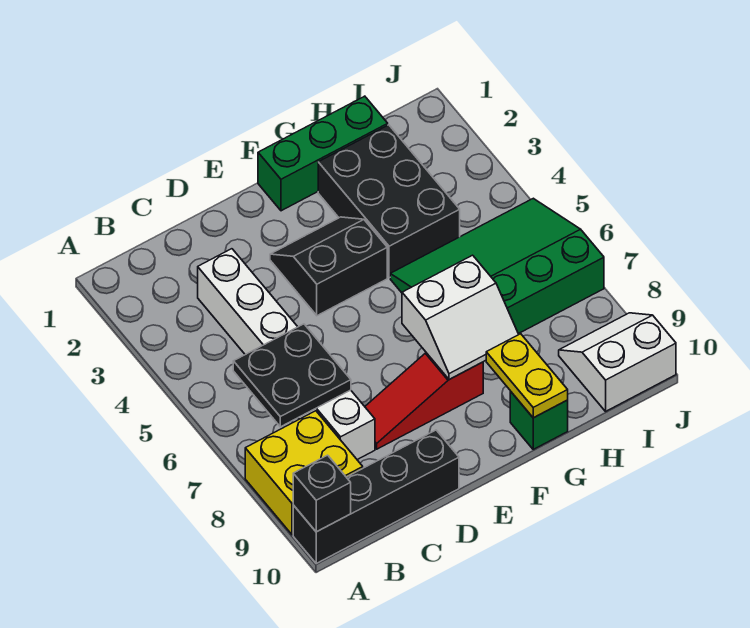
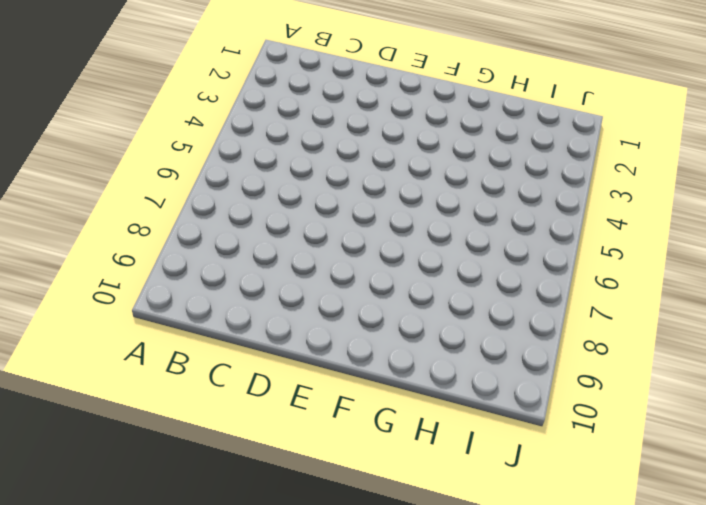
none -> yellow brick A8:B9 level 1
none -> black brick A10:D10 level 1
none -> white brick C3:C8 level 1

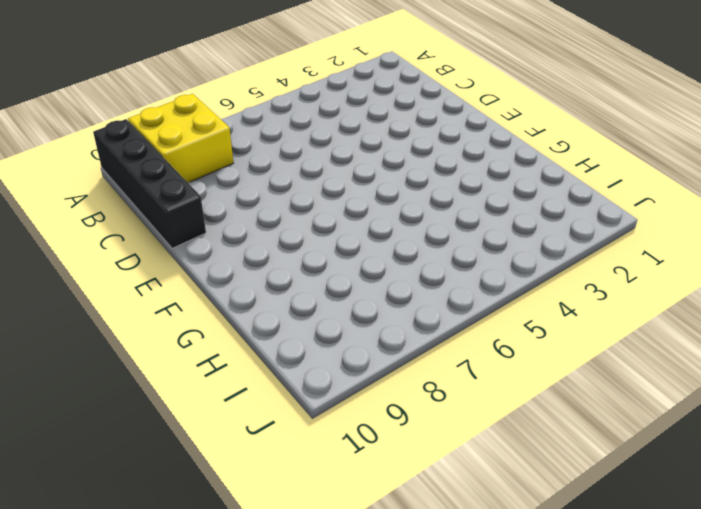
none -> white brick C3:C8 level 1
none -> red slope D8:F8 level 1 top F
none -> black slope E3:F4 level 1 top 4

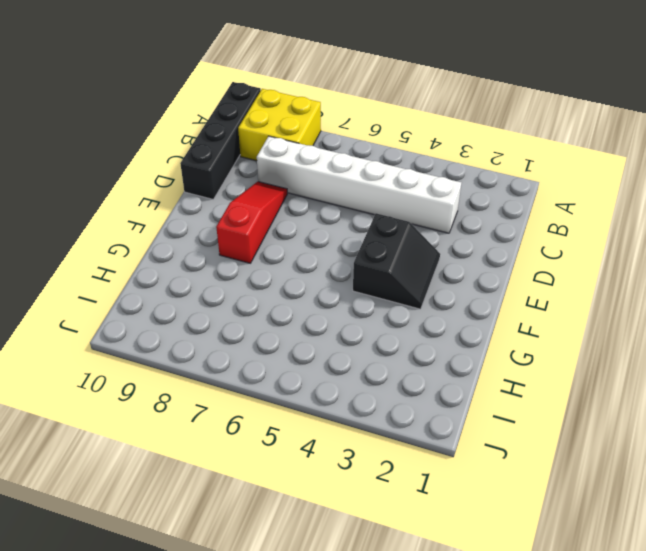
none -> green brick F1:H1 level 1
none -> black brick G2:H4 level 1
none -> green slope G5:J7 level 1 top 7

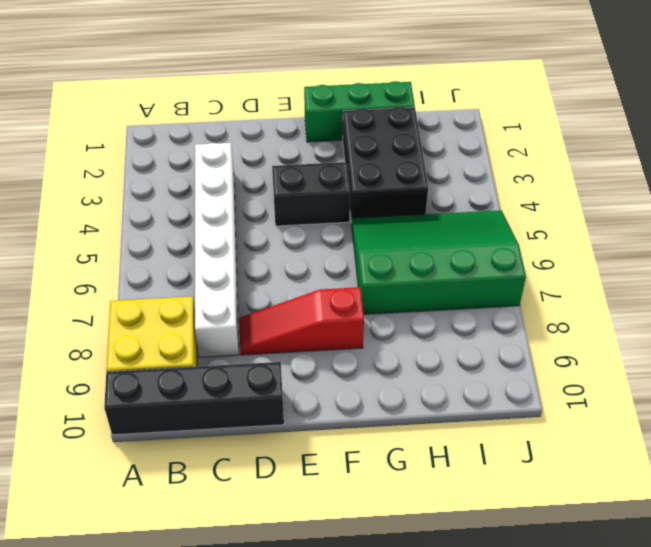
none -> green brick G10 level 1
none -> white slope I9:J10 level 1 top 10
none -> black brick A10 level 2

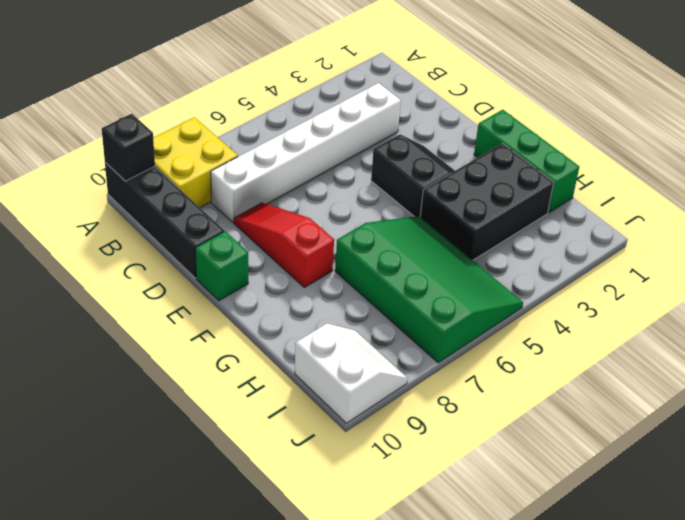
green brick E10 level 1 -> green brick G10 level 1
none -> black plate B6:C7 level 2
none -> white slope F7:G8 level 2 top 7
none -> yellow plate G9:G10 level 2

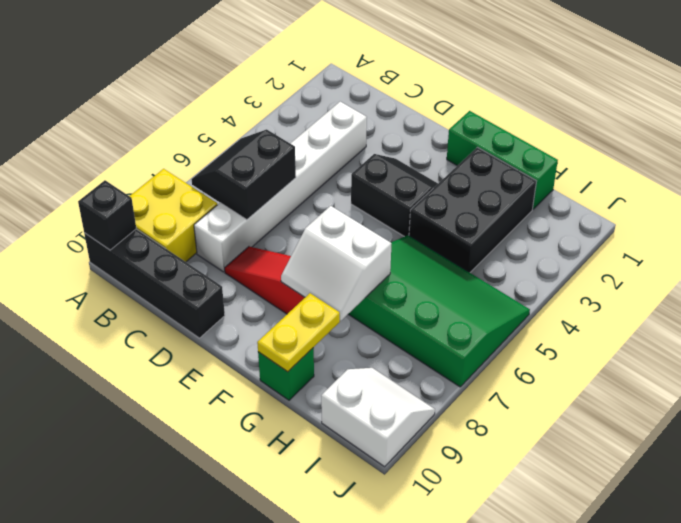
black slope B6:C7 level 2 top C -> black plate B6:C7 level 2

